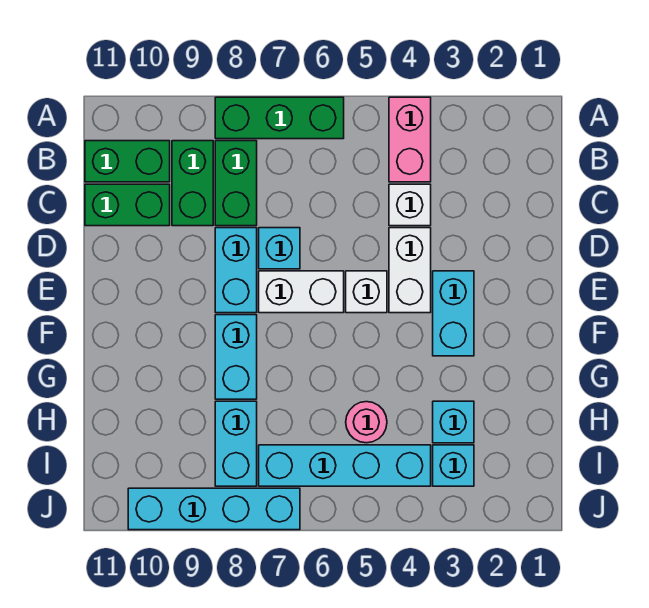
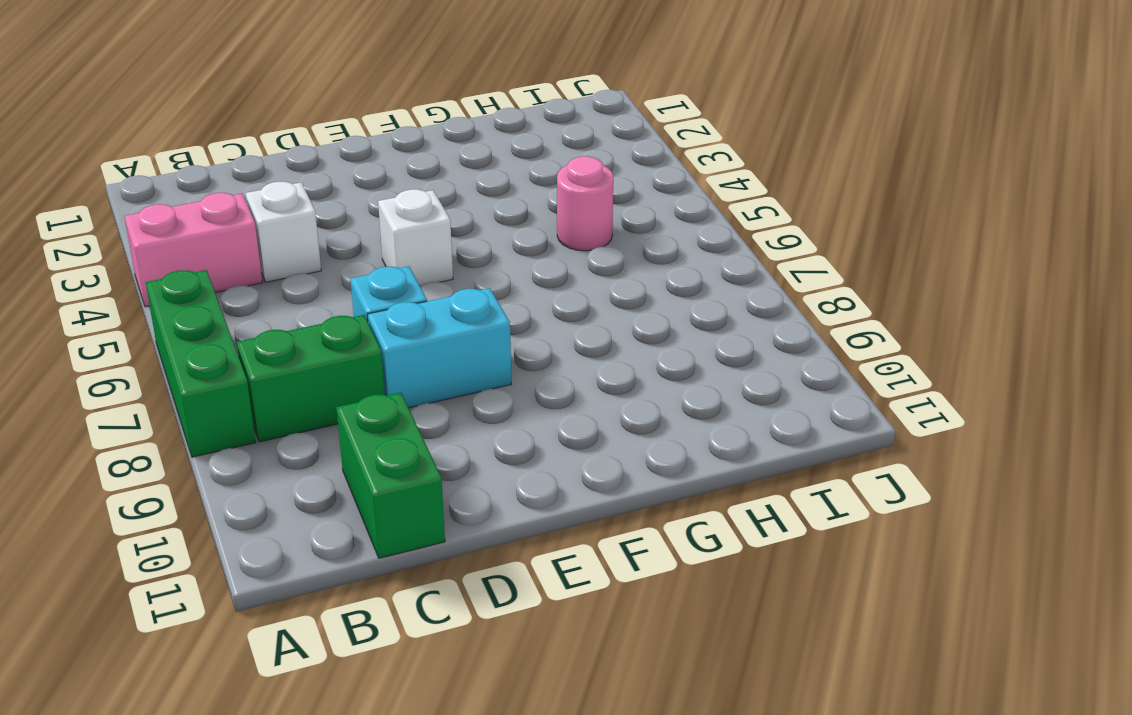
none -> green brick B9:C9 level 1
none -> green brick B10:B11 level 1
none -> white brick D4:E4 level 1

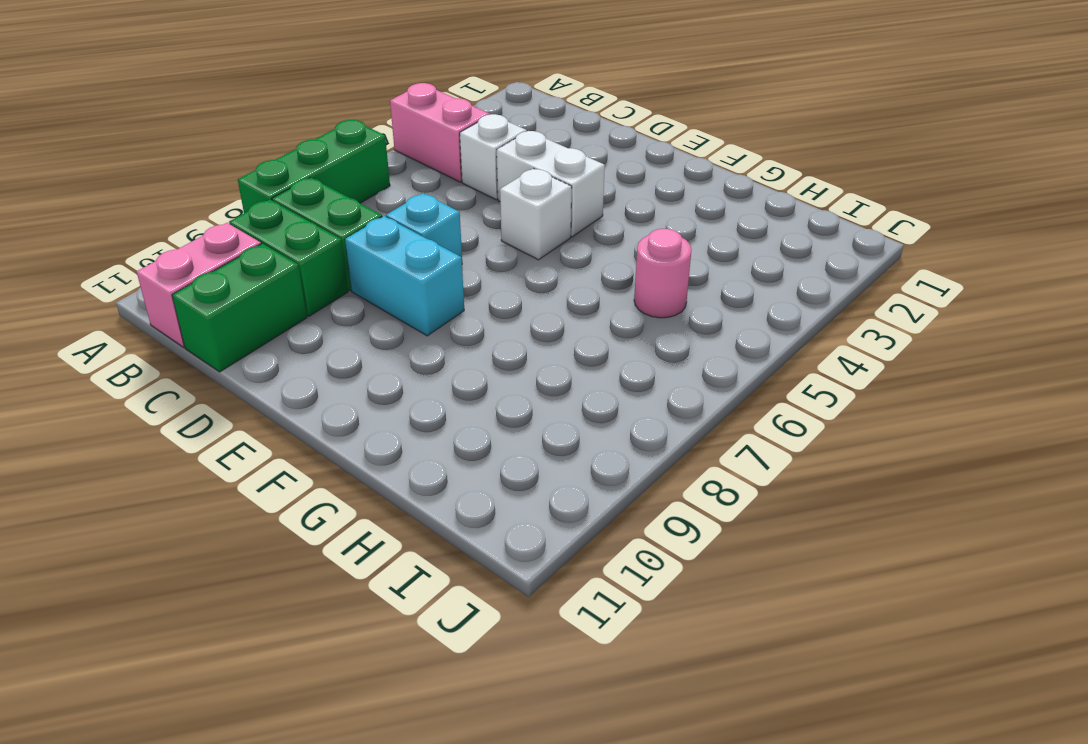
pink brick B10:B11 level 1 -> green brick B10:B11 level 1
none -> cyan brick E3:F3 level 1
none -> white brick E6:E7 level 1
none -> cyan brick F8:G8 level 1

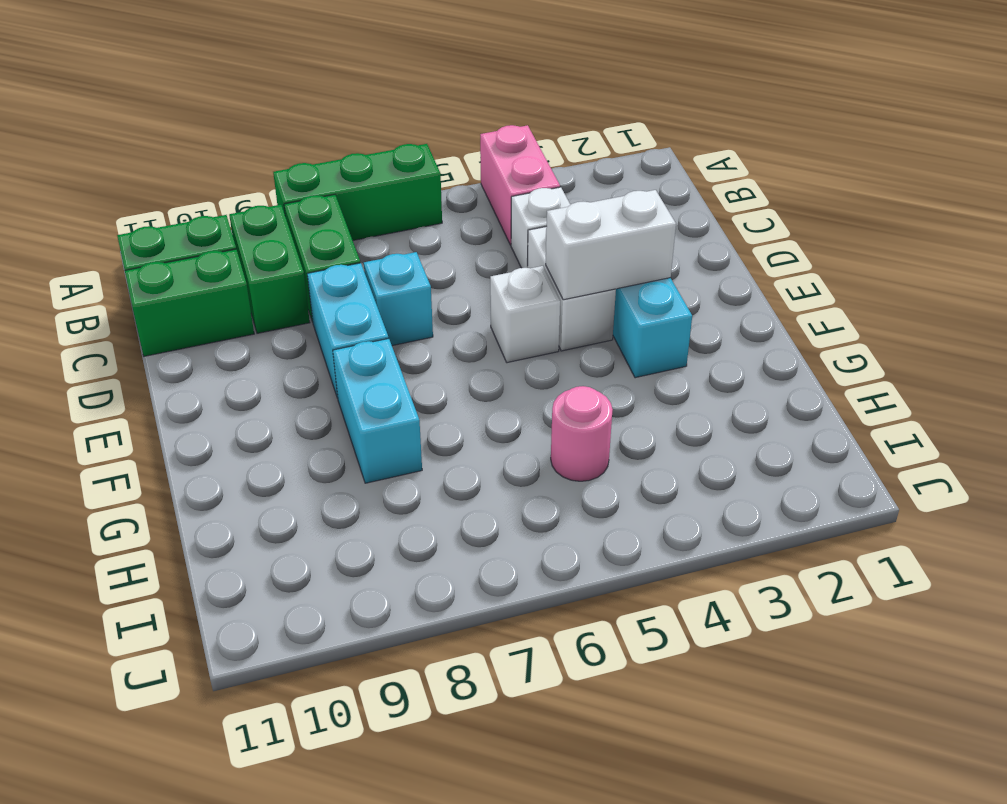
white brick E3:E4 level 2 -> white brick E6:E7 level 1
none -> cyan brick H3 level 1
none -> cyan brick H8:I8 level 1
none -> cyan brick I3 level 1

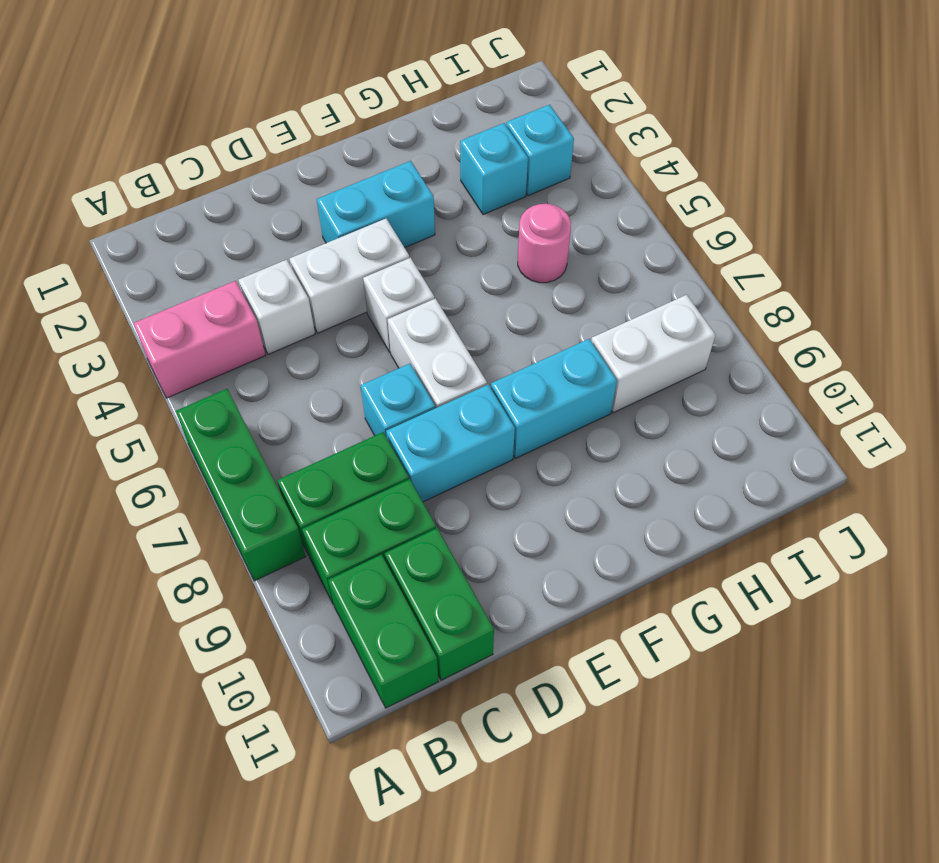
white brick H8:I8 level 1 -> cyan brick H8:I8 level 1
none -> cyan brick I4:I7 level 1
none -> cyan brick J7:J10 level 1

